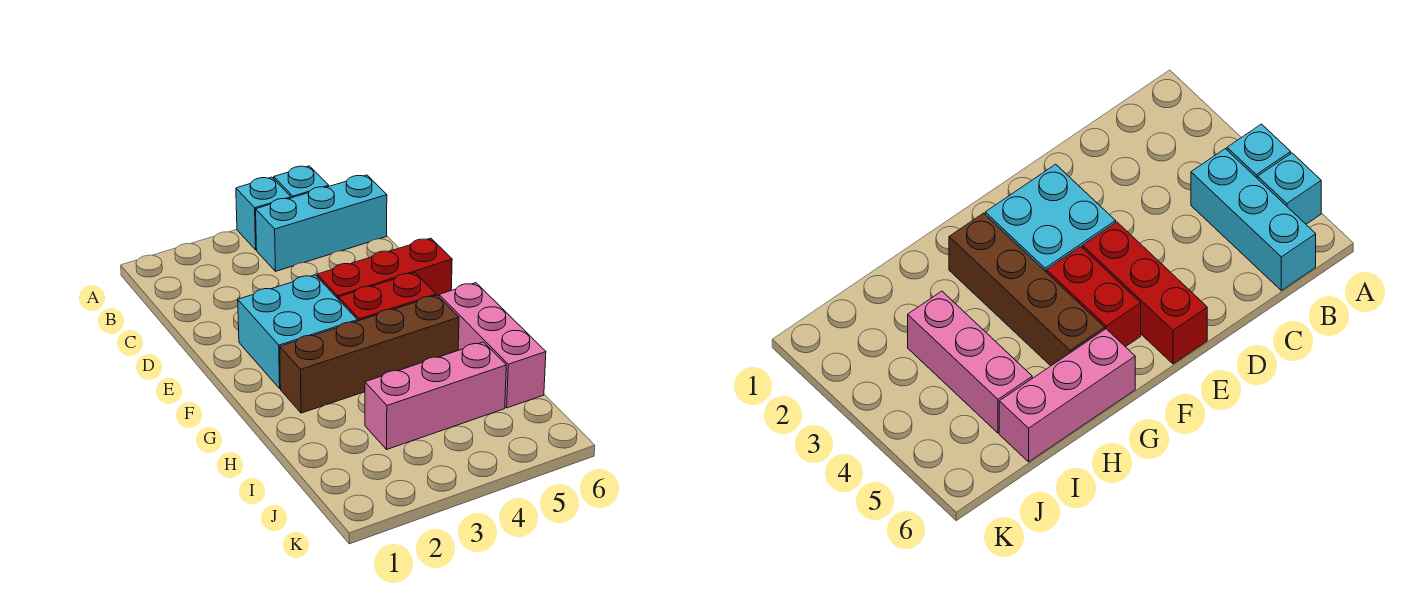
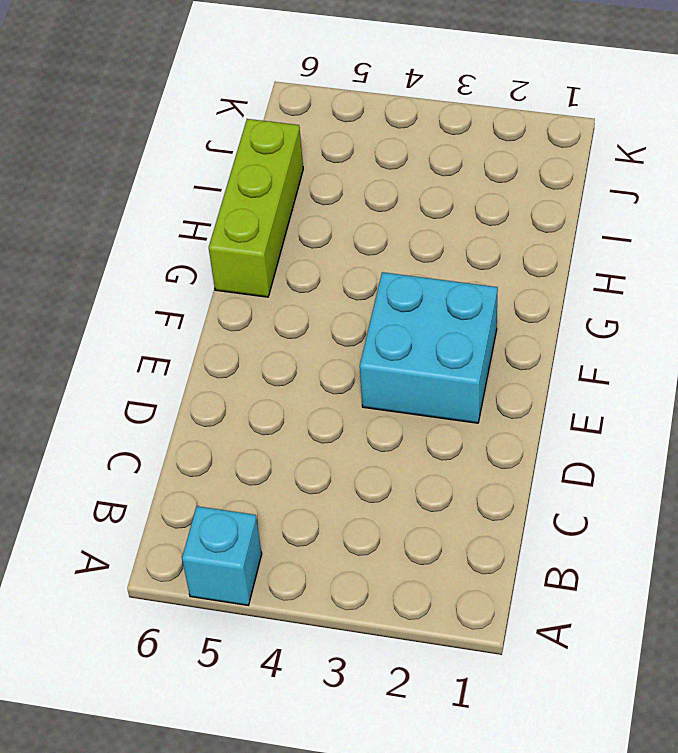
lime brick G6:I6 level 1 -> pink brick G6:I6 level 1
none -> cyan brick A4 level 1
none -> cyan brick B4:B6 level 1

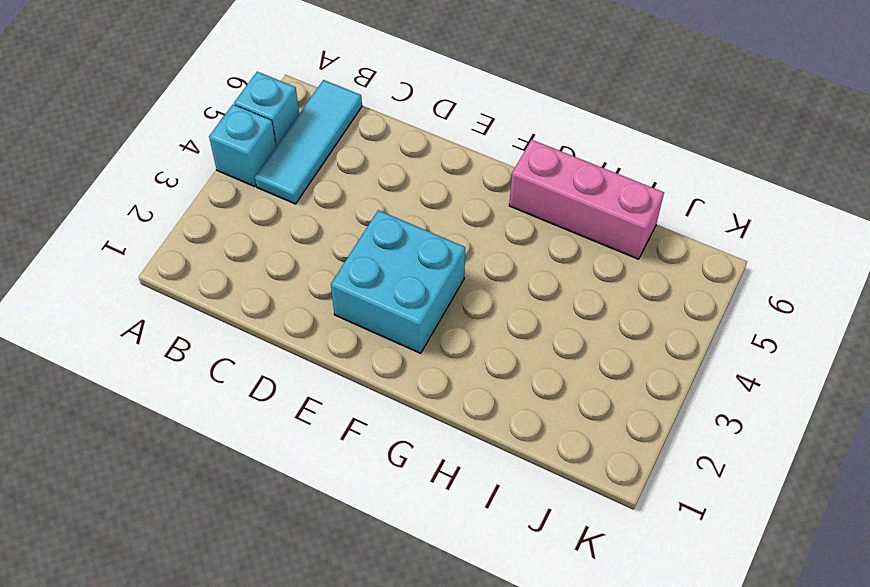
cyan tile B4:B6 level 1 -> cyan brick B4:B6 level 1
none -> red brick E4:E6 level 1
none -> red brick F4:F5 level 1

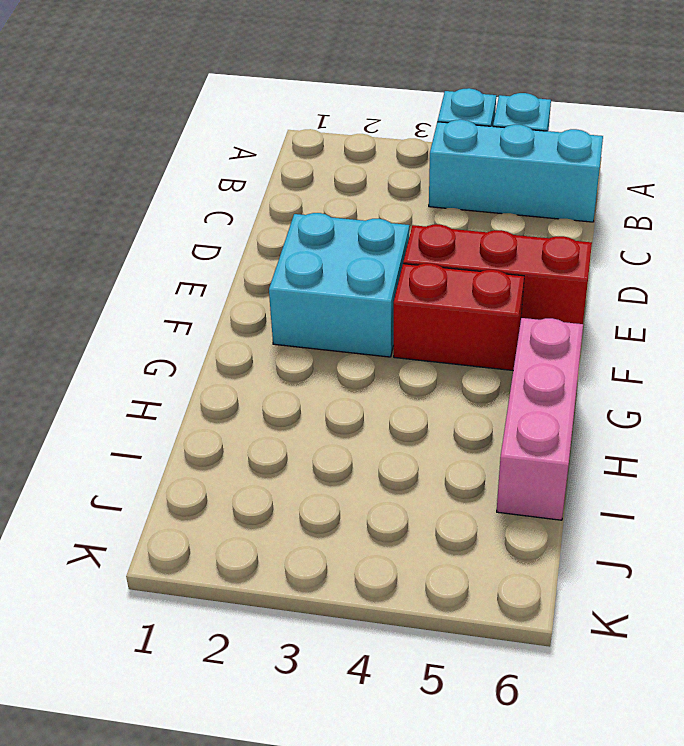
none -> brown brick G2:G5 level 1
none -> pink brick I3:I5 level 1

